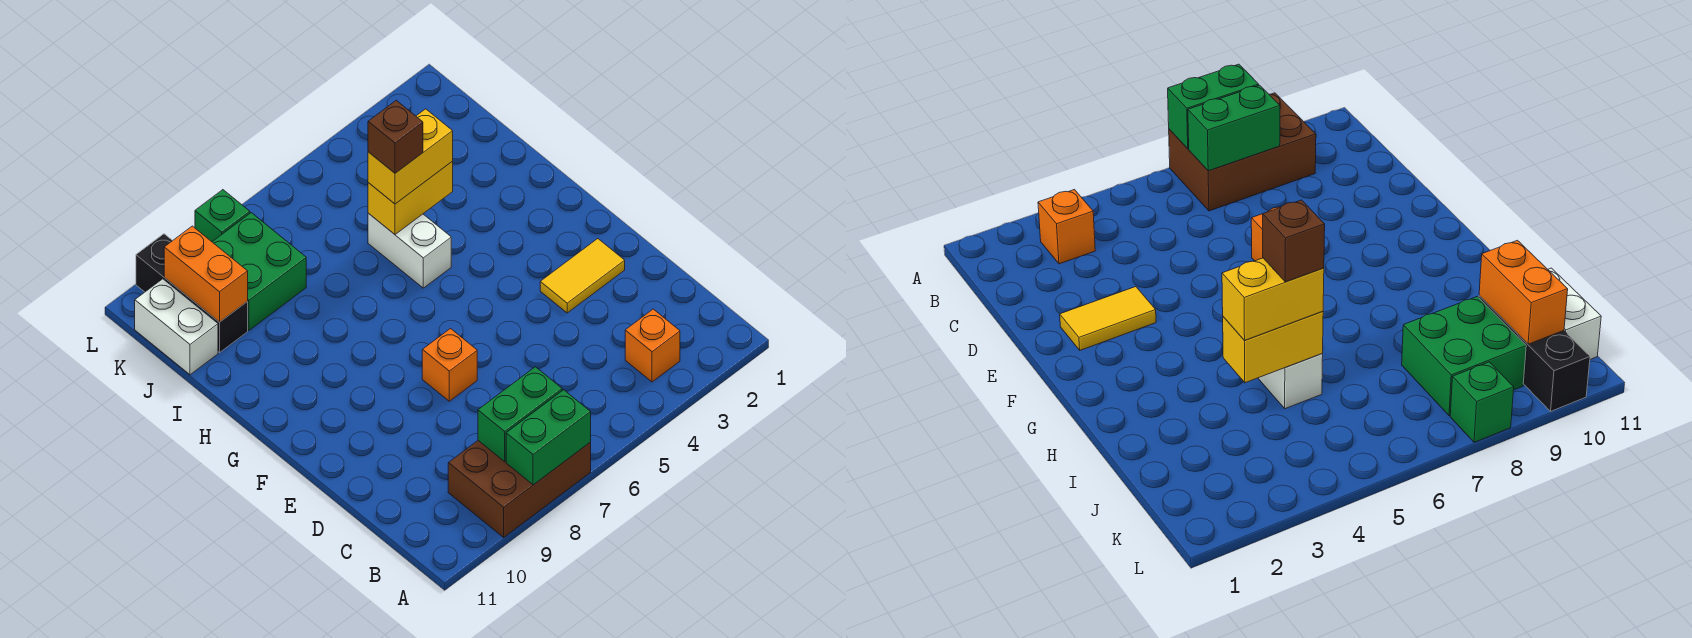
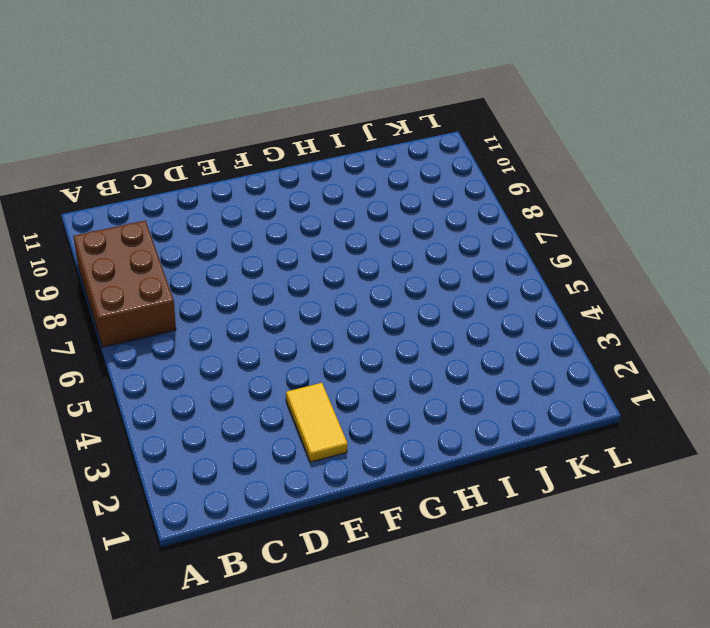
none -> orange brick B3 level 1
none -> orange brick E7 level 1
none -> white brick H5:I5 level 1

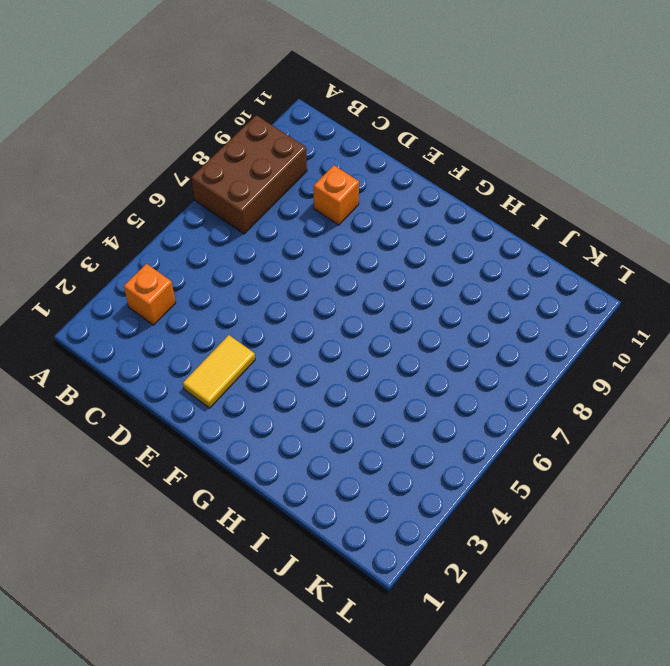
orange brick D9 level 1 -> orange brick E7 level 1
none -> white brick H5:I5 level 1
none -> green brick J8:K9 level 1
none -> black brick J10:L10 level 1

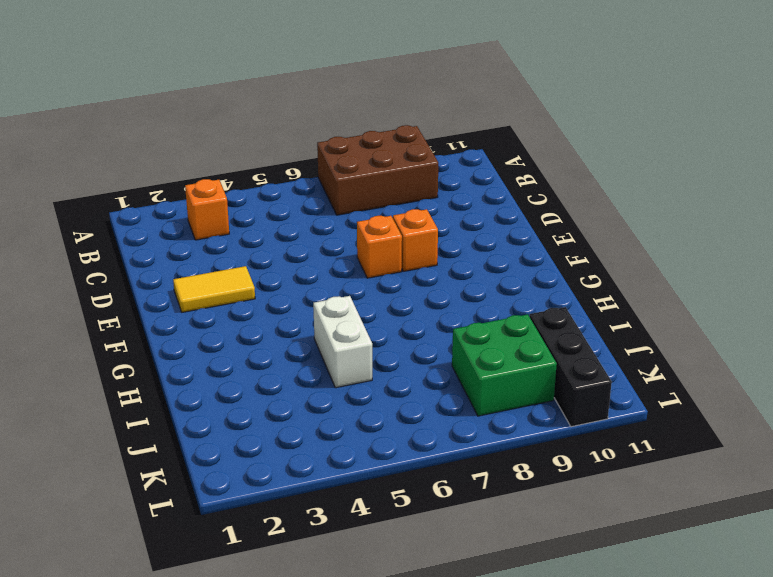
orange brick E8 level 1 -> none
none -> white brick J11:K11 level 1
none -> green brick L8 level 1
none -> green brick A7:A8 level 2

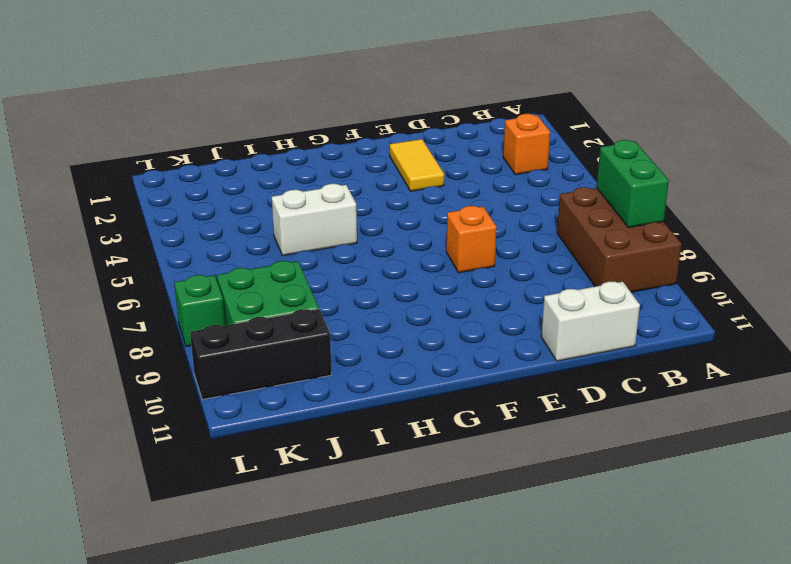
white brick C11:D11 level 1 -> white brick J11:K11 level 1
none -> green brick B7:B8 level 2
none -> yellow brick I4:I5 level 2
none -> orange brick J10:K10 level 2

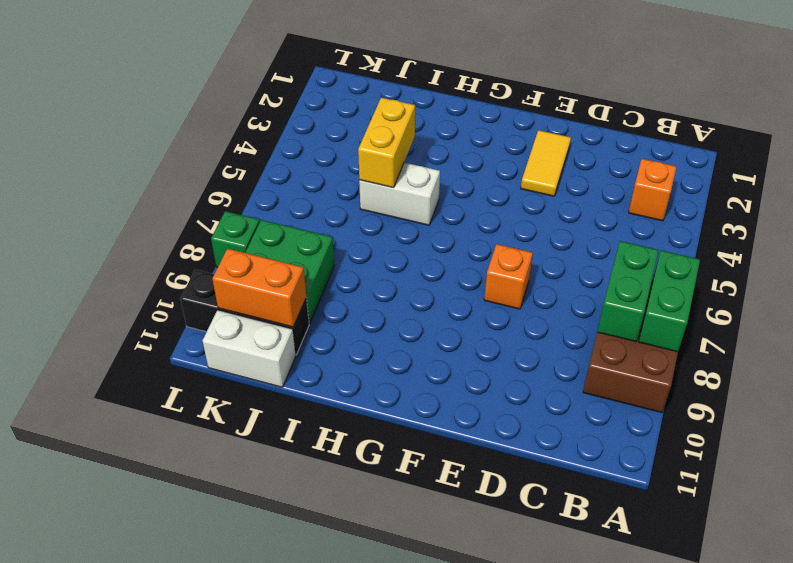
none -> yellow brick I4:I5 level 3
none -> brown brick I5 level 4

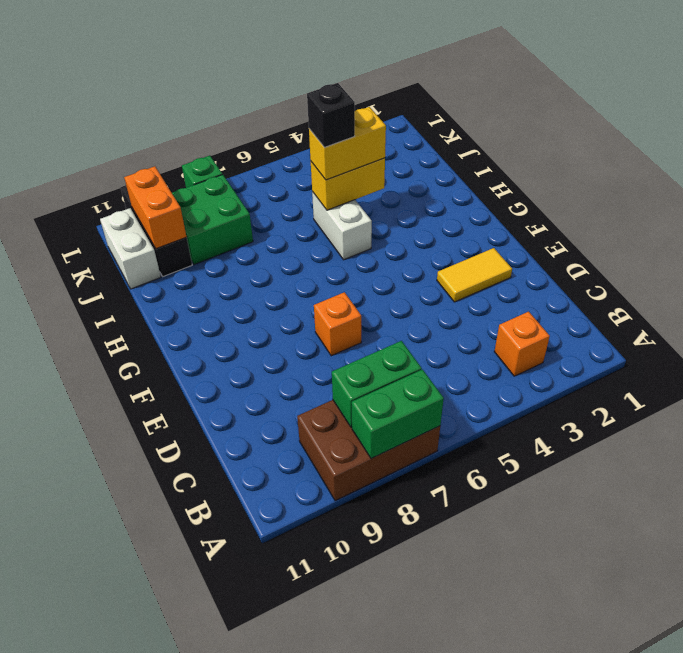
black brick I5 level 4 -> brown brick I5 level 4

